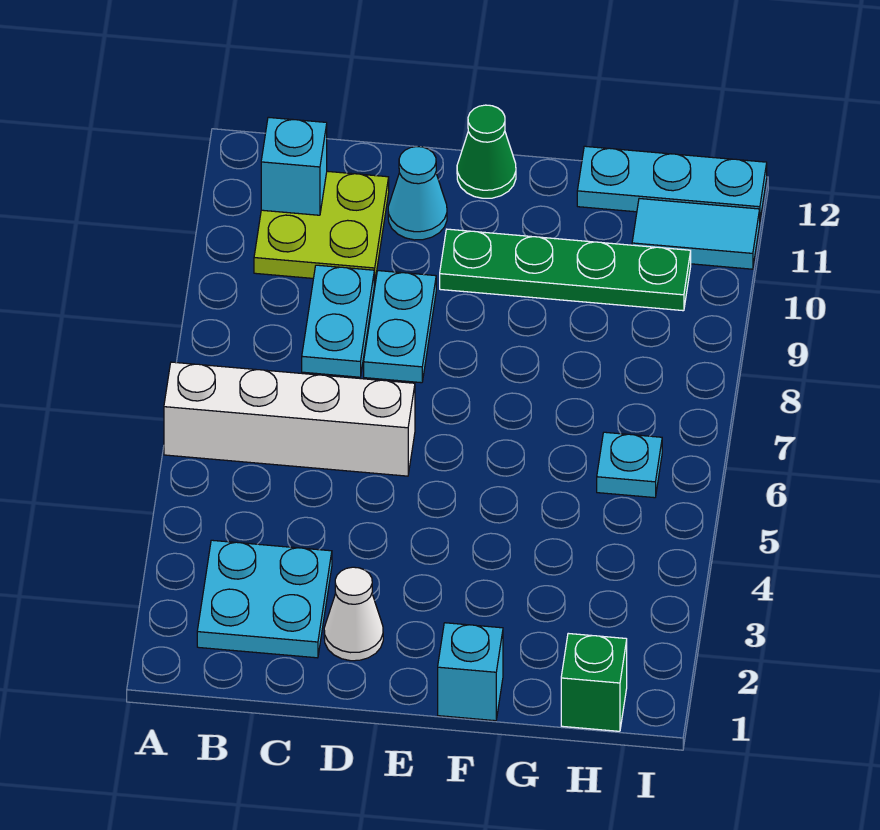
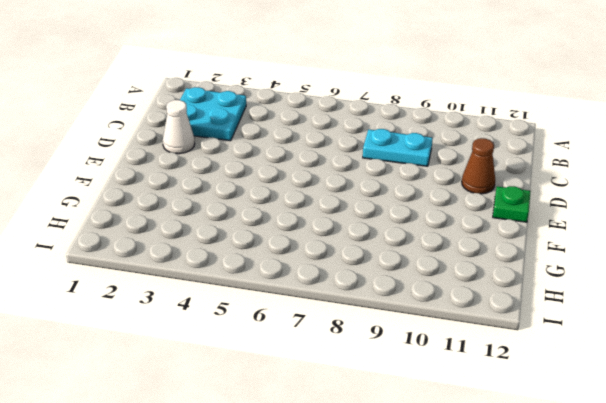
brown cone D11 level 1 -> cyan cone D11 level 1
green plate E12 level 1 -> green cone E12 level 1
none -> white brick A6:D6 level 1
none -> lime plate B10:C11 level 1
none -> cyan plate D8:D9 level 1

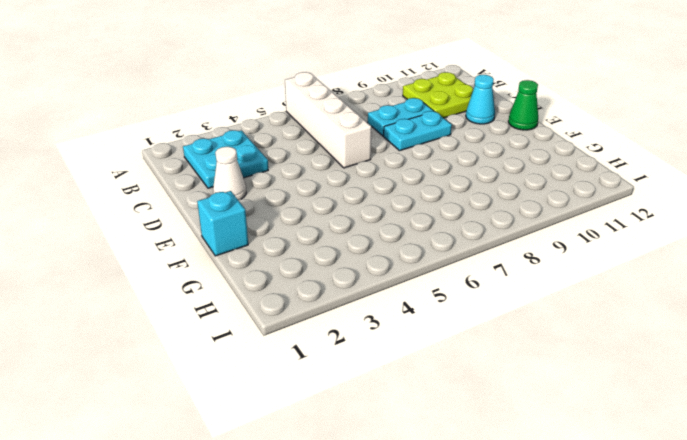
none -> green plate E10:H10 level 1
none -> cyan plate G12:I12 level 1
none -> green brick H1 level 1

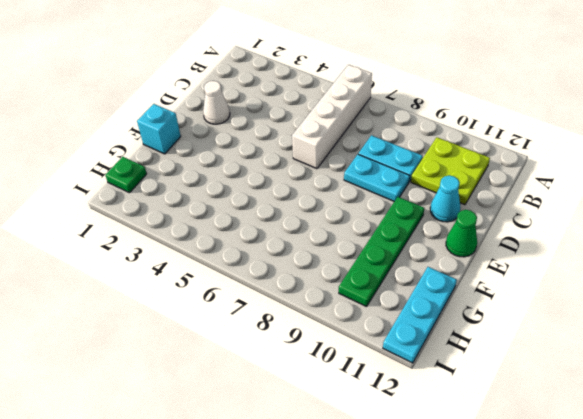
green plate H1 level 1 -> green brick H1 level 1
none -> cyan plate B2:C3 level 1
none -> cyan plate H6 level 1
none -> cyan tile H11:I11 level 1

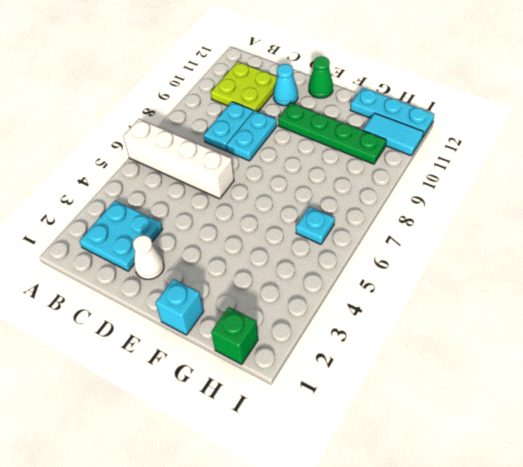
none -> cyan brick B11 level 2

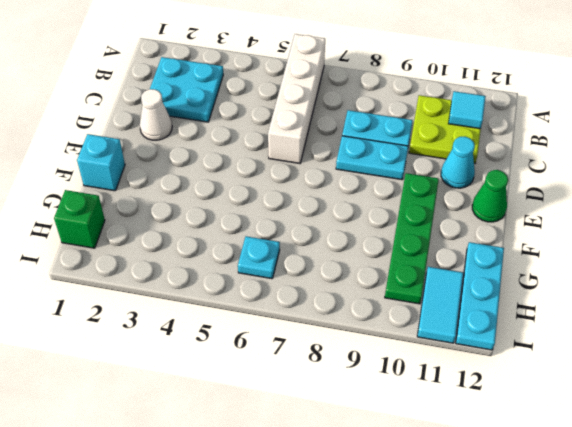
cyan tile B11 level 2 -> cyan brick B11 level 2

